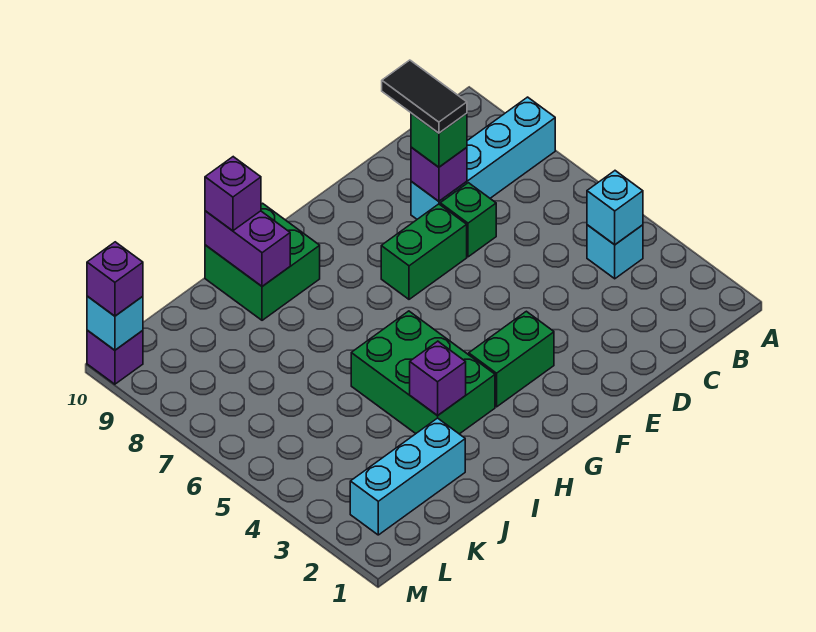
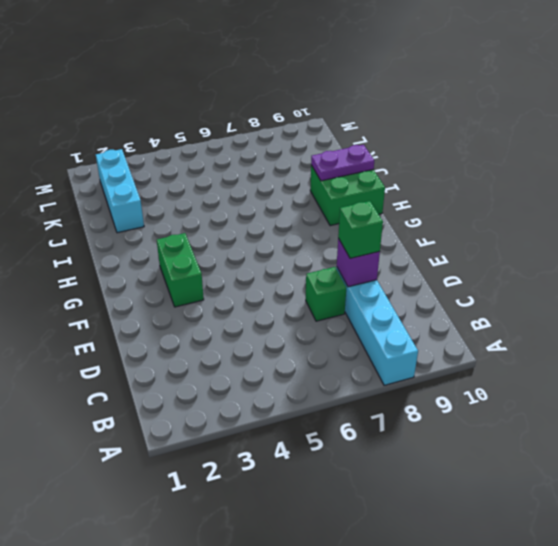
purple plate I9:I10 level 2 -> purple brick I9:I10 level 2
none -> cyan brick B4 level 1
none -> green brick E7:F7 level 1
none -> green brick H3:I5 level 1

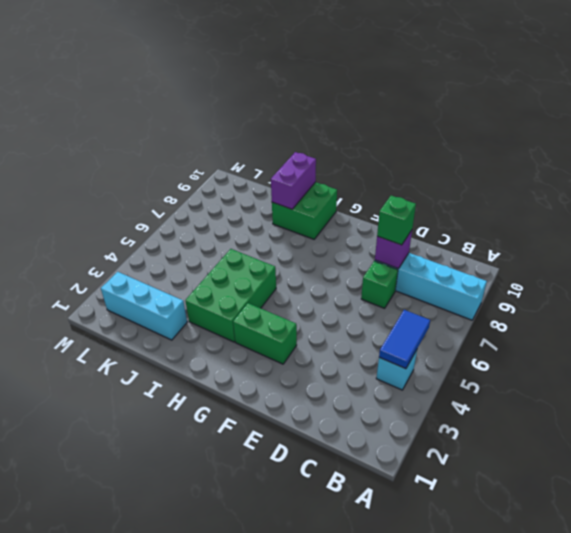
blue tile B4:B5 level 2 -> cyan brick B4 level 2
none -> green brick E7:F7 level 1
none -> purple brick M10 level 1
none -> purple brick I3 level 2

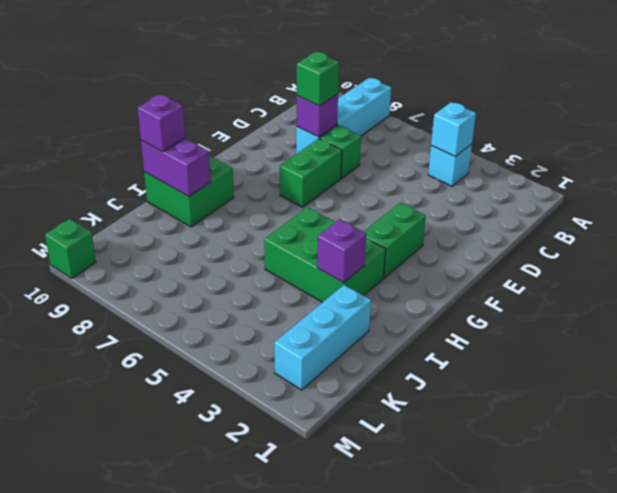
green brick M10 level 1 -> purple brick M10 level 1
none -> cyan brick M10 level 2
none -> purple brick M10 level 3
none -> black tile D8:D9 level 4

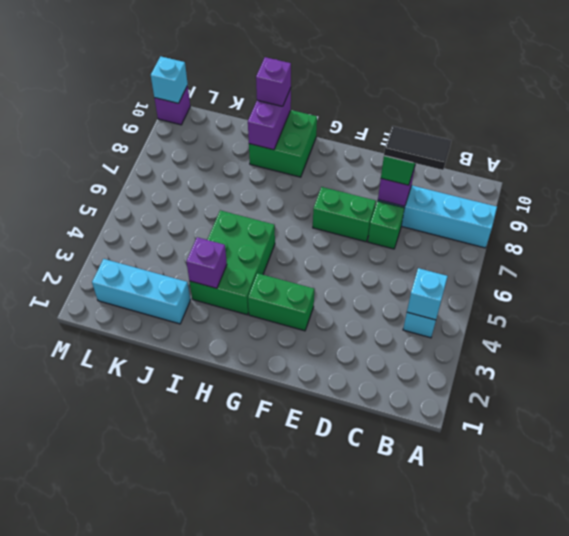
black tile C8:D8 level 4 -> black tile D8:D9 level 4
none -> purple brick M10 level 3

